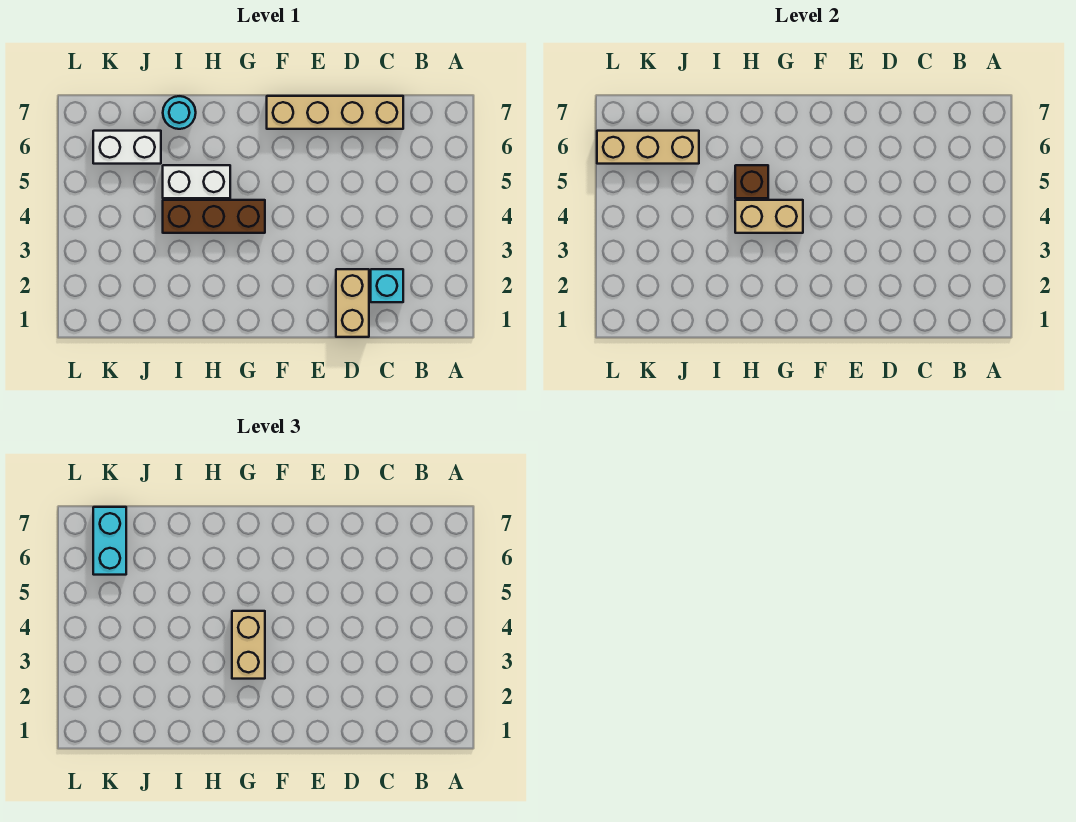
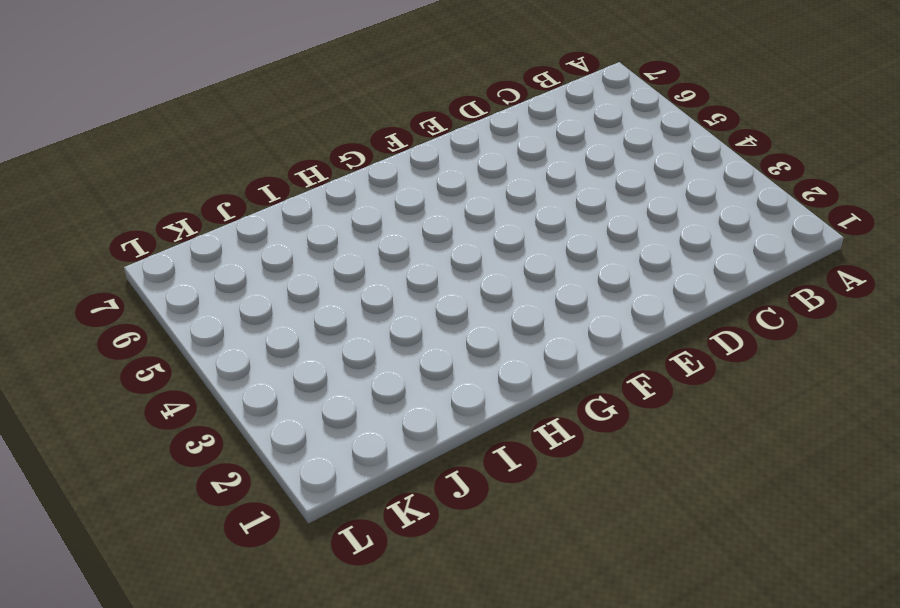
none -> cyan brick C2 level 1
none -> tan brick C7:F7 level 1
none -> tan brick D1:D2 level 1

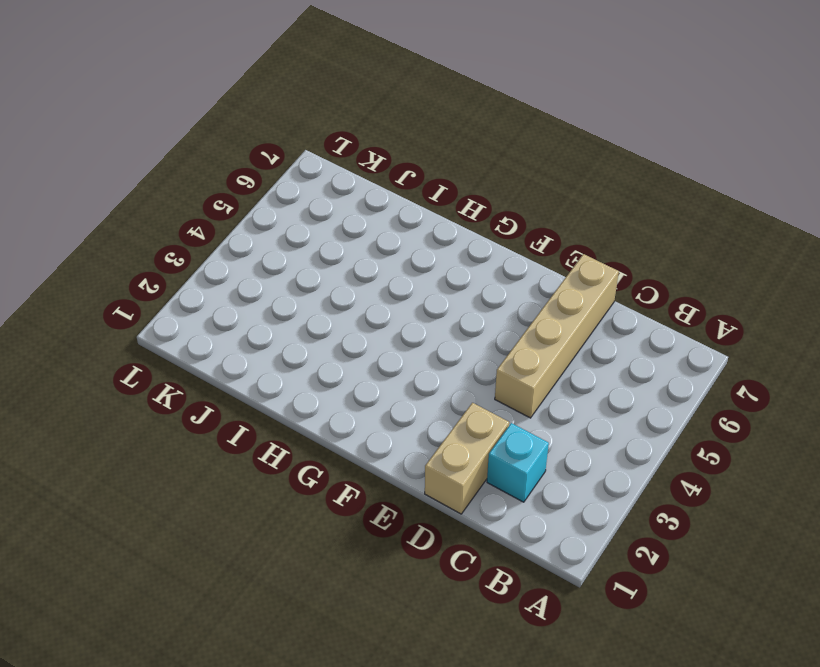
tan brick D4:D7 level 1 -> tan brick C7:F7 level 1
none -> brown brick G4:I4 level 1
none -> white brick H5:I5 level 1
none -> cyan round brick I7 level 1

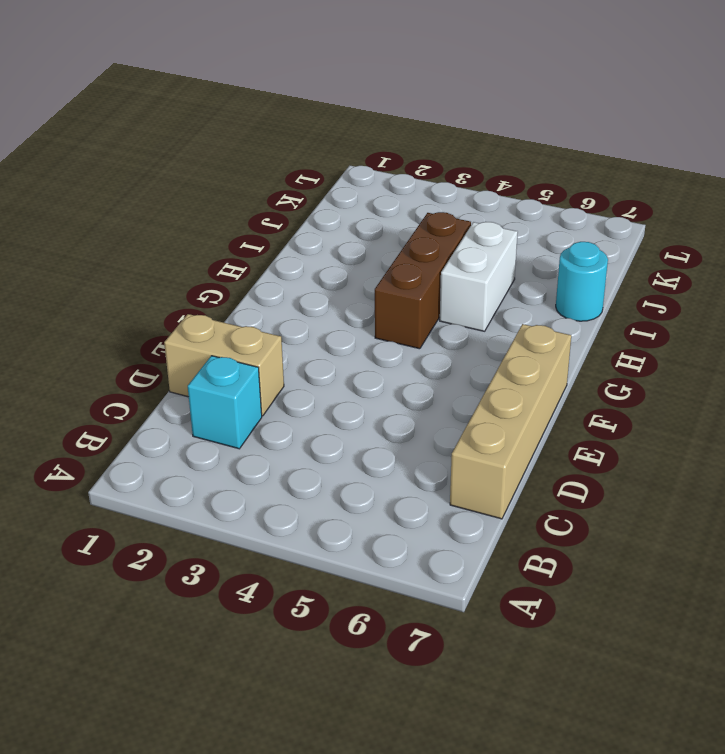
none -> white brick J6:K6 level 1
none -> tan brick G4:H4 level 2
none -> brown brick H5 level 2

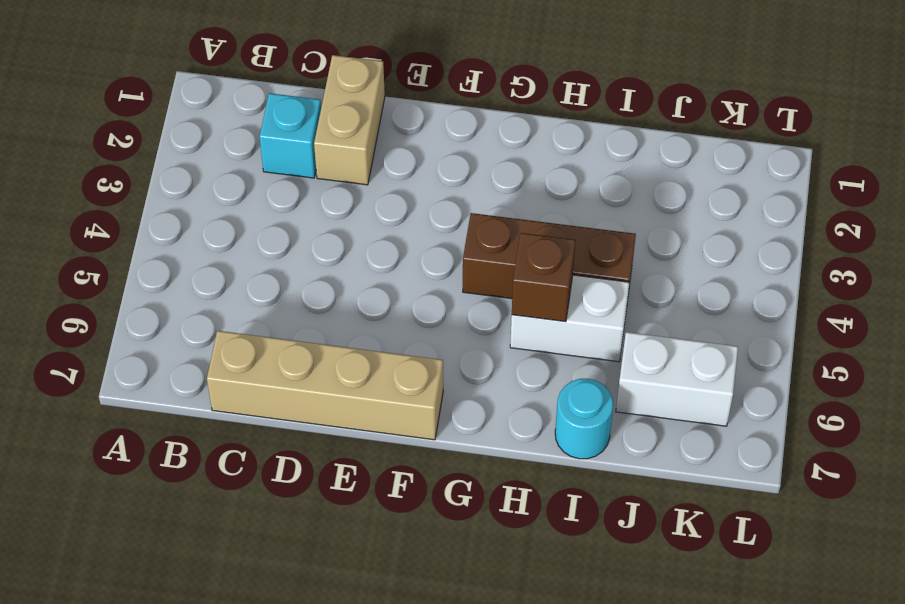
none -> tan brick G4:H4 level 2
none -> tan brick J6:L6 level 2
none -> tan brick G3:G4 level 3

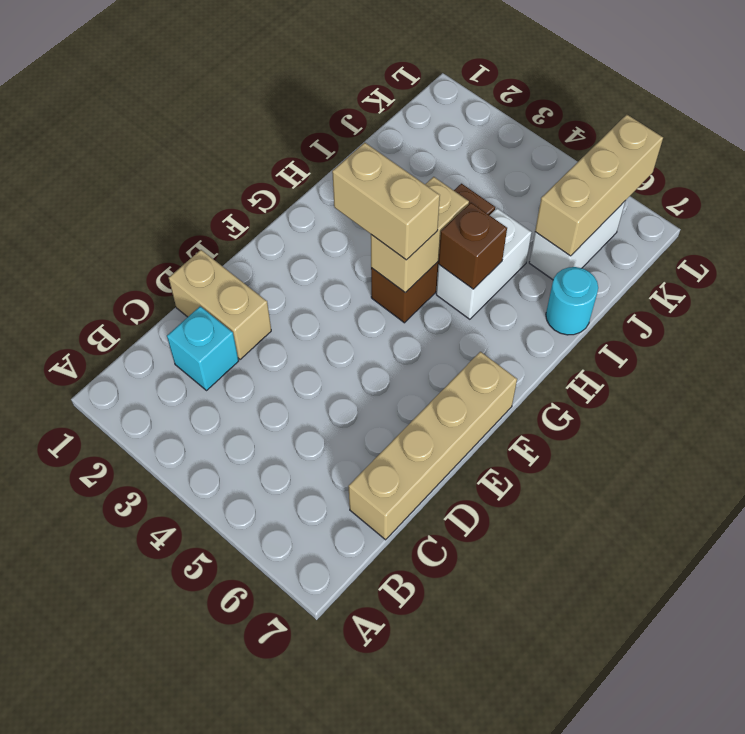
none -> cyan brick K6:K7 level 3

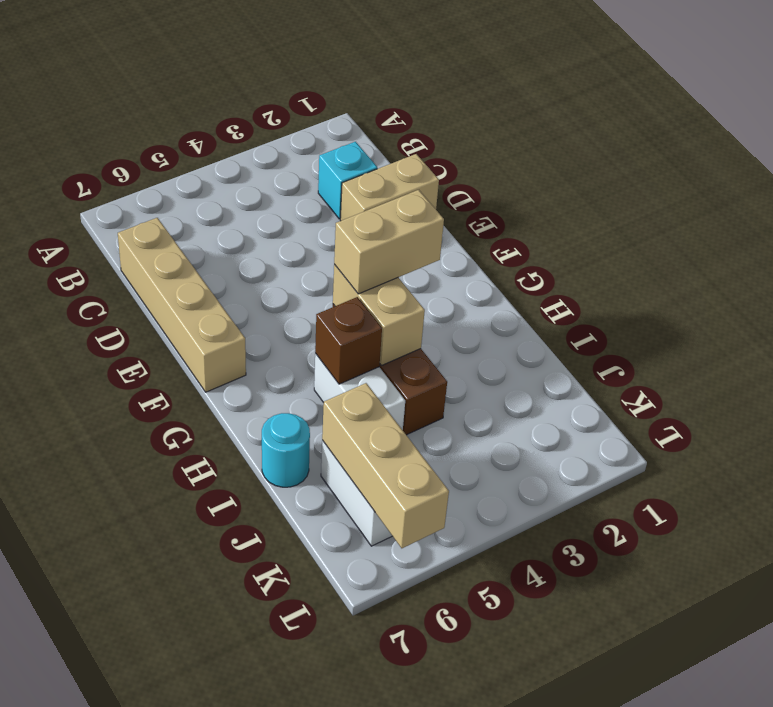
none -> cyan brick K6:K7 level 3

